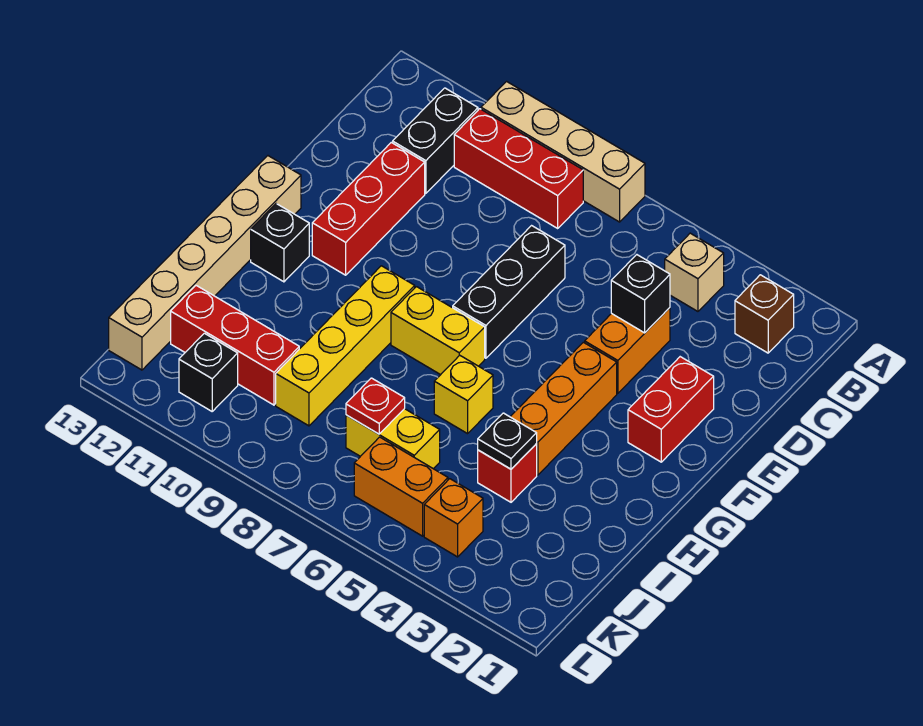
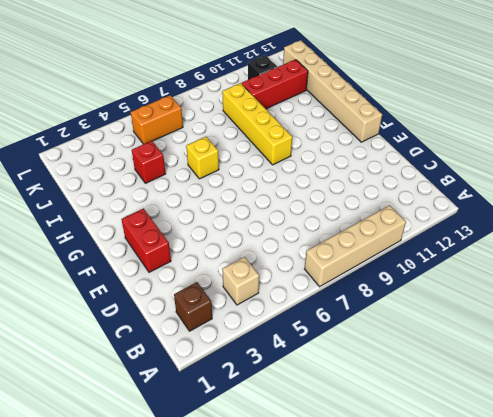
none -> red brick B8:B10 level 1
none -> black brick B11:C11 level 1
none -> orange brick D4:E4 level 1

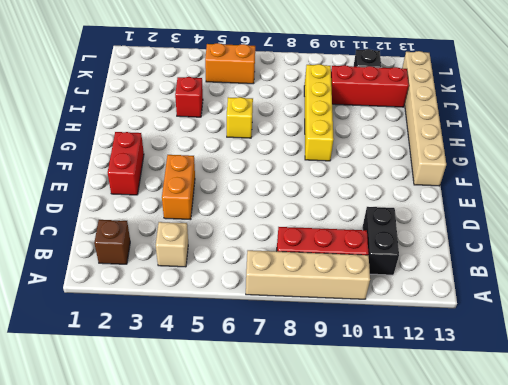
none -> black brick D7:F7 level 1
none -> red brick D11:F11 level 1
none -> orange brick F4:H4 level 1

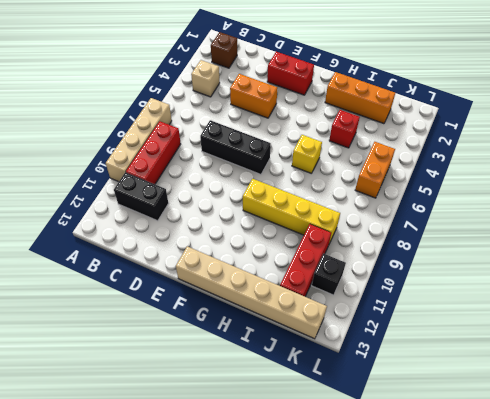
orange brick H2:J2 level 1 -> orange brick F4:H4 level 1
none -> red brick D11:F11 level 1
none -> yellow brick G7:G8 level 1
none -> black brick G12 level 1

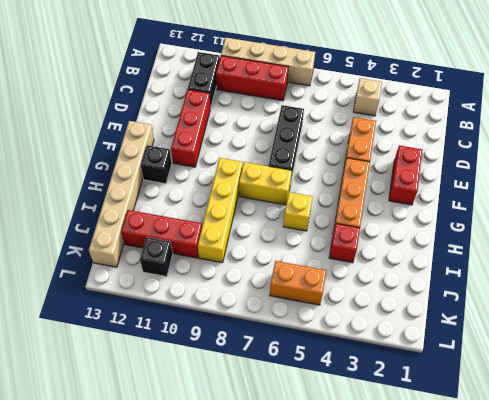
none -> brown brick B2 level 1
none -> yellow brick J6:J7 level 1
none -> orange brick K4 level 1

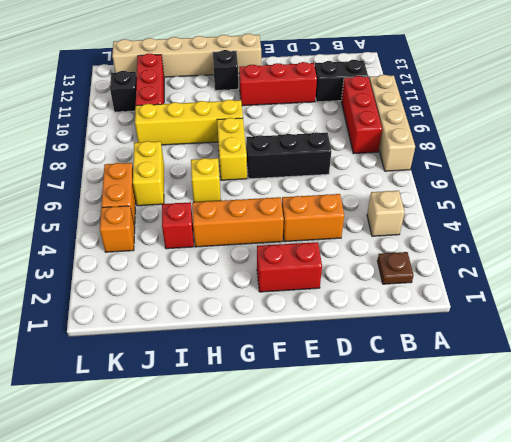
brown plate B2 level 1 -> brown brick B2 level 1
none -> black brick D4 level 2
none -> black plate I4 level 2
none -> red plate J7 level 2

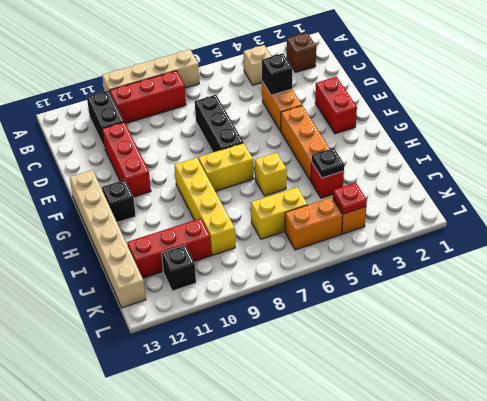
red plate K4 level 2 -> red plate J7 level 2

